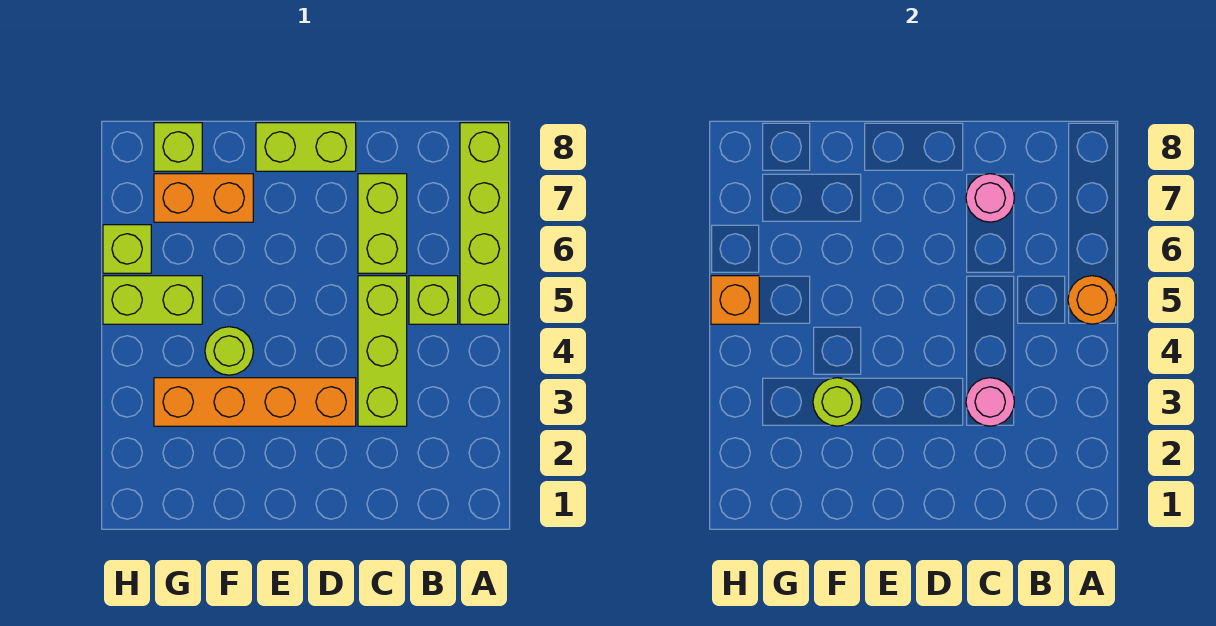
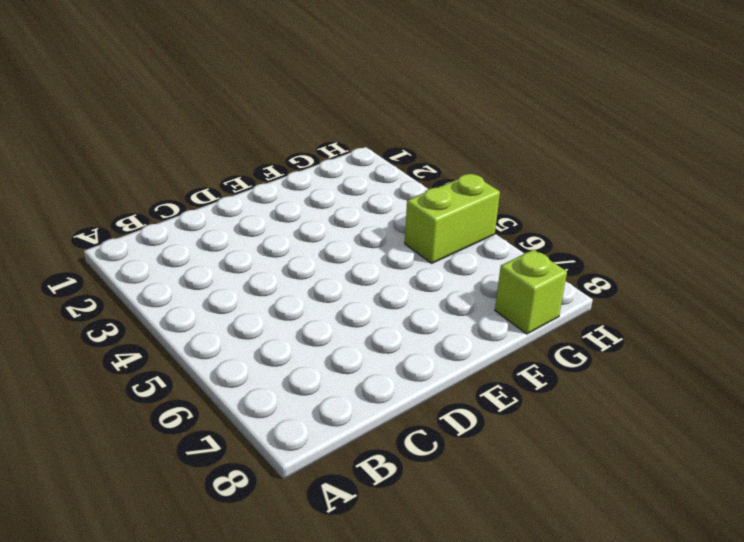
none -> lime brick A5:A8 level 1
none -> lime brick B5 level 1
none -> lime brick C3:C5 level 1

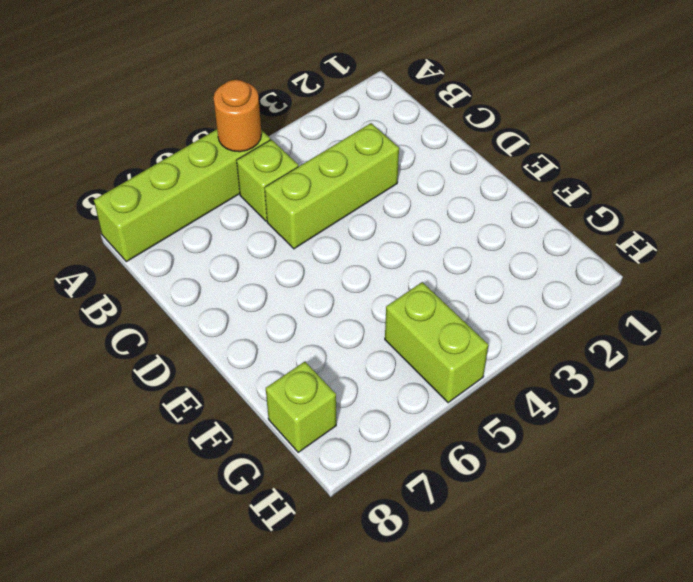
none -> lime brick C6:C7 level 1
none -> orange brick D3:G3 level 1
none -> lime brick D8:E8 level 1

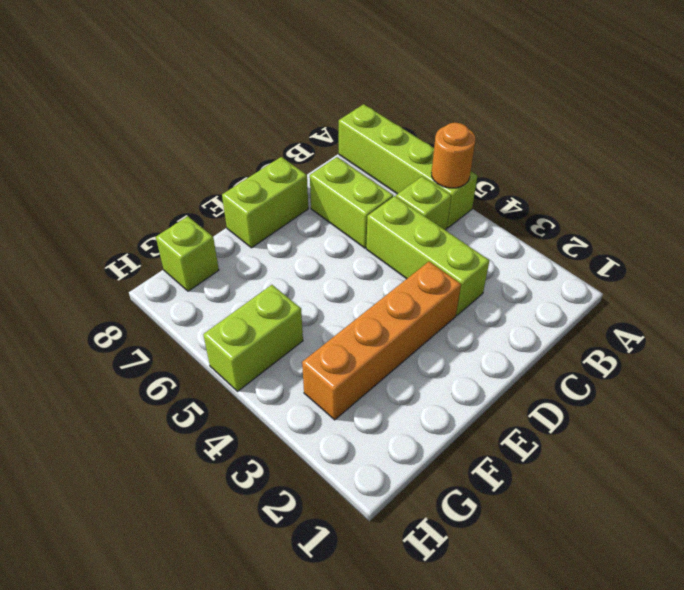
none -> lime round brick F4 level 1
none -> orange brick F7:G7 level 1
none -> lime brick H6 level 1

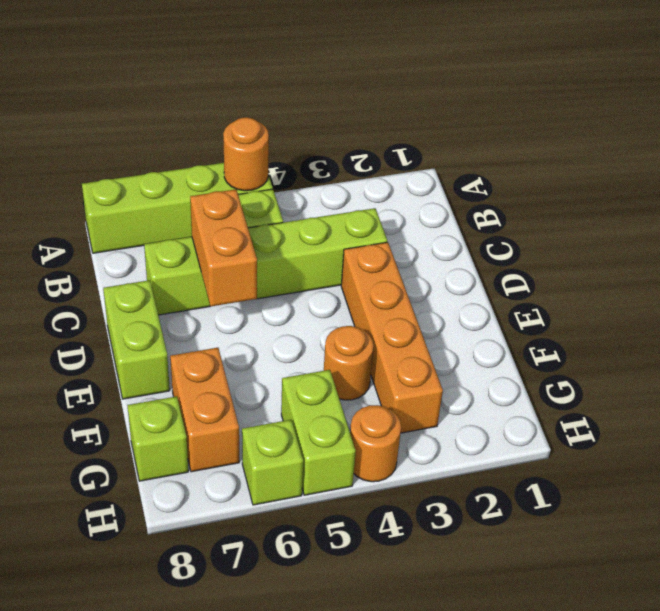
orange brick C6:D6 level 2 -> none
orange round brick F4 level 1 -> lime round brick F4 level 1
orange round brick H4 level 1 -> none
none -> pink round brick C3 level 2
none -> pink round brick C7 level 2
none -> lime round brick F3 level 2

